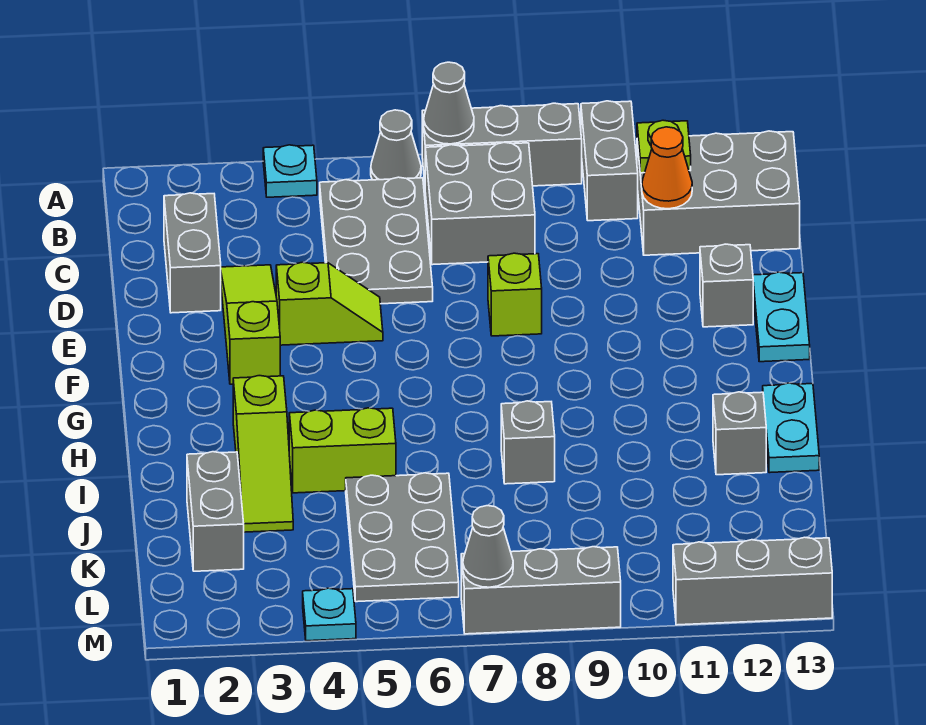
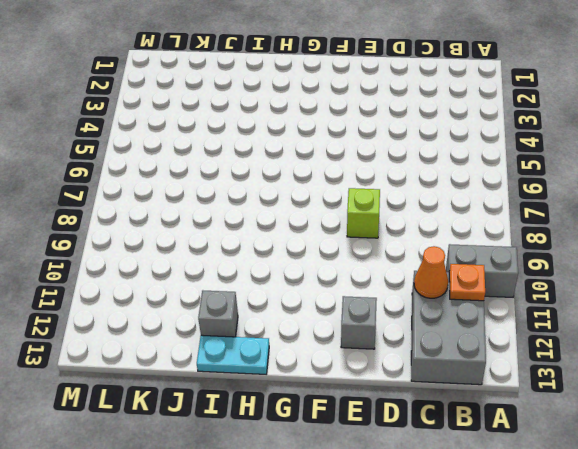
orange plate B11 level 2 -> lime plate B11 level 2
none -> cyan plate A4 level 1
none -> grey cone A6 level 1
none -> grey brick A7:A9 level 1

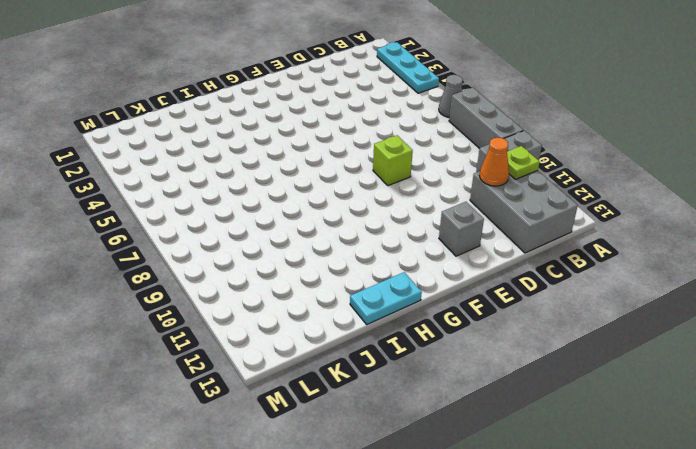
cyan plate A2:A4 level 1 -> cyan plate A4 level 1
none -> grey plate B5:D6 level 1
none -> grey brick B7:C8 level 1
none -> grey brick C2:D2 level 1

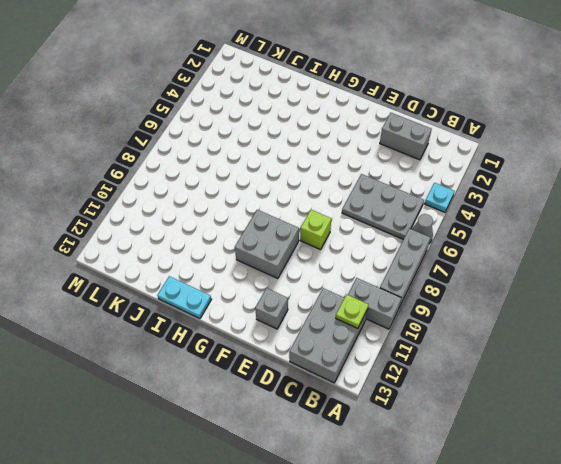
grey brick F9:G10 level 1 -> grey brick B7:C8 level 1
none -> lime slope D3:F3 level 1 top F
none -> lime slope E4:E5 level 1 top 4
none -> cyan plate E13:F13 level 1

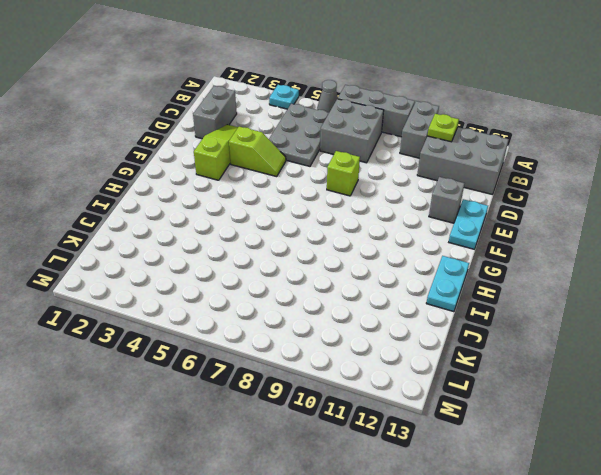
none -> lime slope H3:J3 level 1 top H
none -> lime brick I4:I5 level 1
none -> grey brick I8 level 1

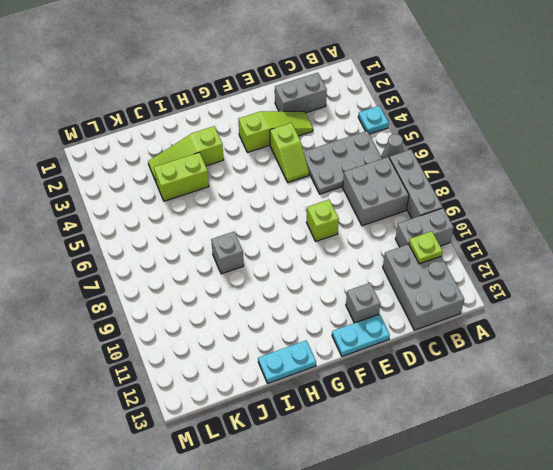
lime brick I4:J4 level 1 -> lime brick I4:I5 level 1
none -> grey brick I12 level 1
none -> grey brick J2:K2 level 1
none -> grey plate J5:L6 level 1

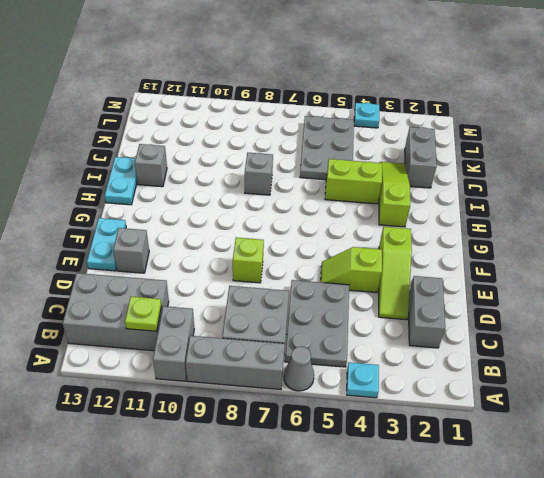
none -> grey brick M7:M9 level 1
none -> grey brick M11:M13 level 1
none -> grey cone A7 level 2

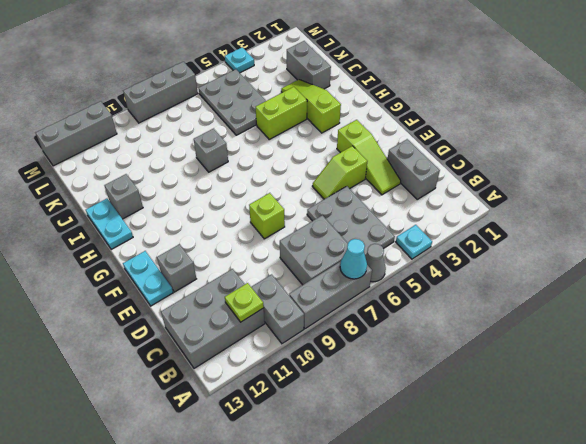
cyan cone A7 level 2 -> grey cone A7 level 2
none -> orange cone C11 level 2
none -> grey cone M7 level 2

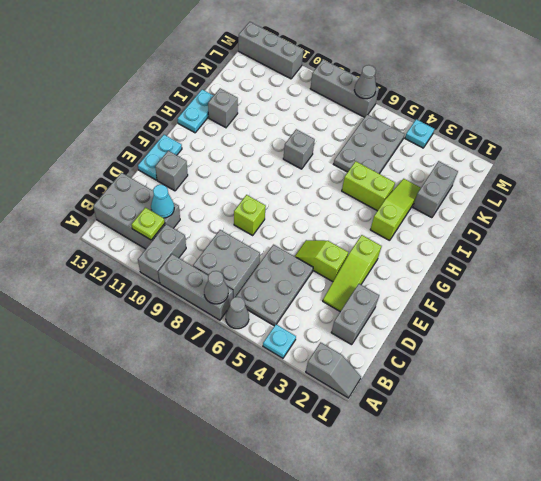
grey slope A1:A2 level 1 top 2 -> none
cyan cone C11 level 2 -> orange cone C11 level 2

